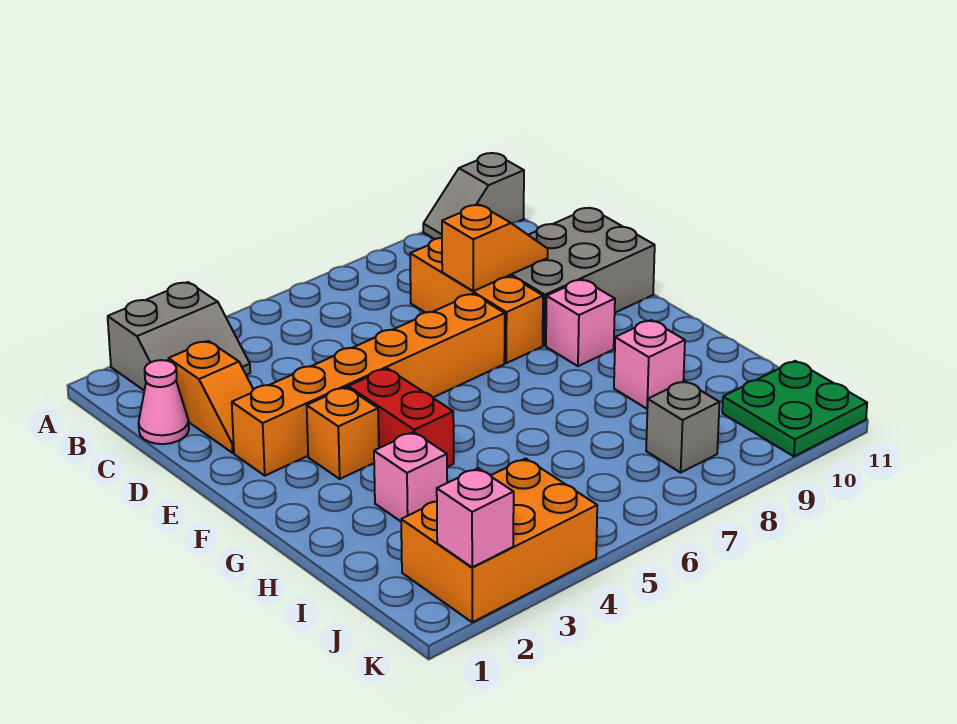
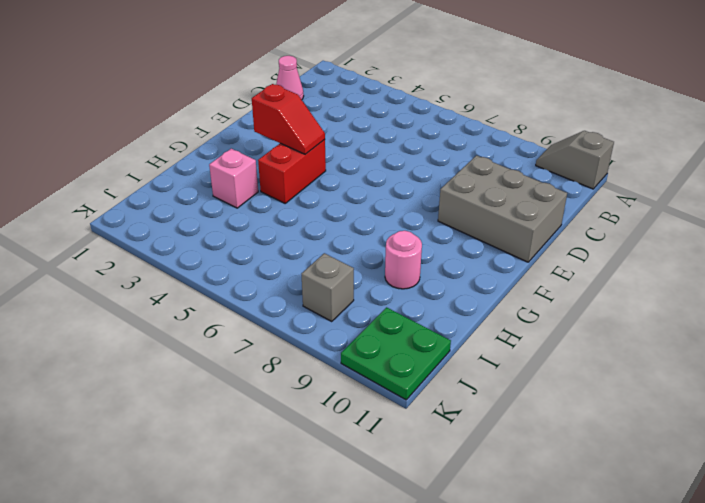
red slope F3:F4 level 2 top 3 -> none
pink round brick H9 level 1 -> pink brick H9 level 1
none -> grey slope A2:B3 level 1 top A
none -> orange slope C2:D2 level 1 top C
none -> orange brick C8:E8 level 1

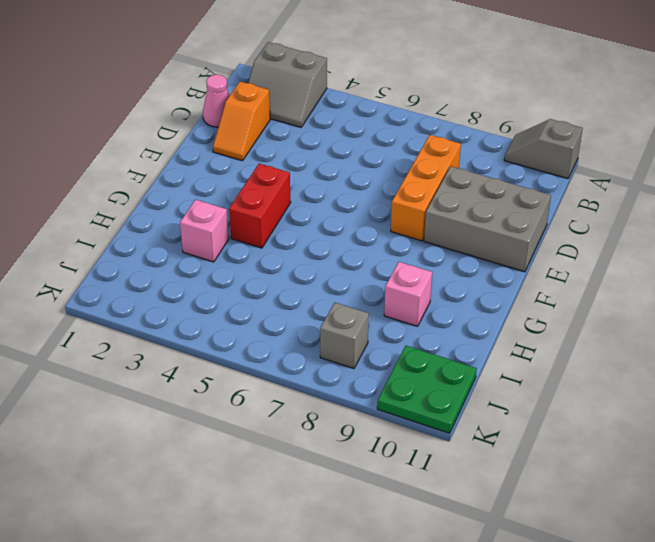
none -> orange brick E2:E7 level 1
none -> orange brick F3 level 1
none -> pink brick F9 level 1

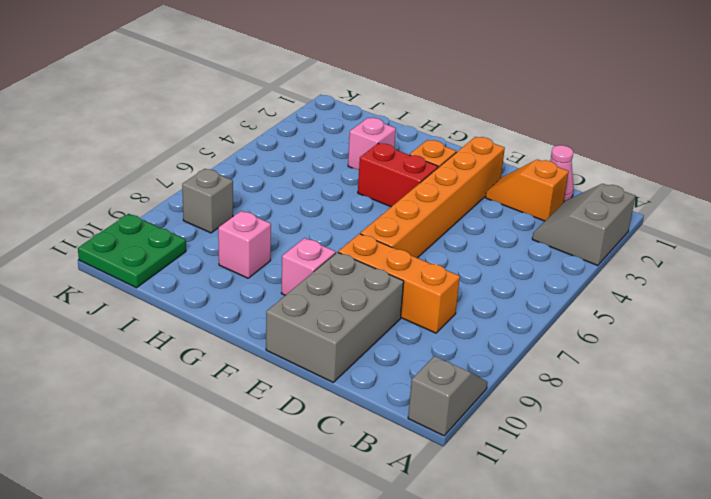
none -> orange brick J2:K4 level 1
none -> orange slope D8:D9 level 2 top 8
none -> pink brick K2 level 2

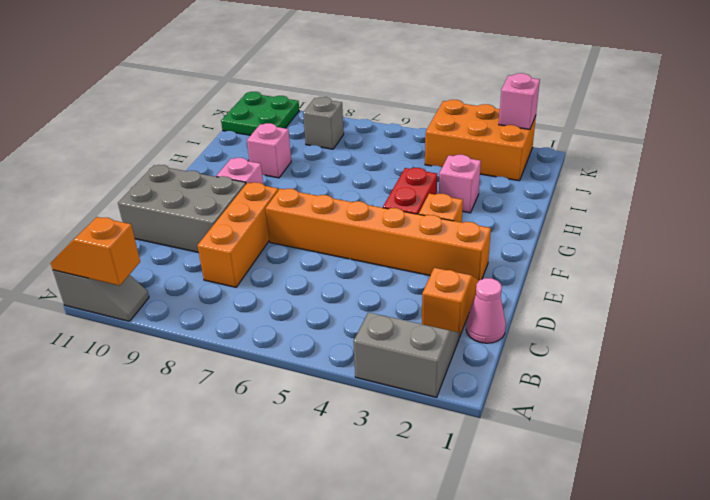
orange slope A10:A11 level 2 top 10 -> orange slope D8:D9 level 2 top 8

